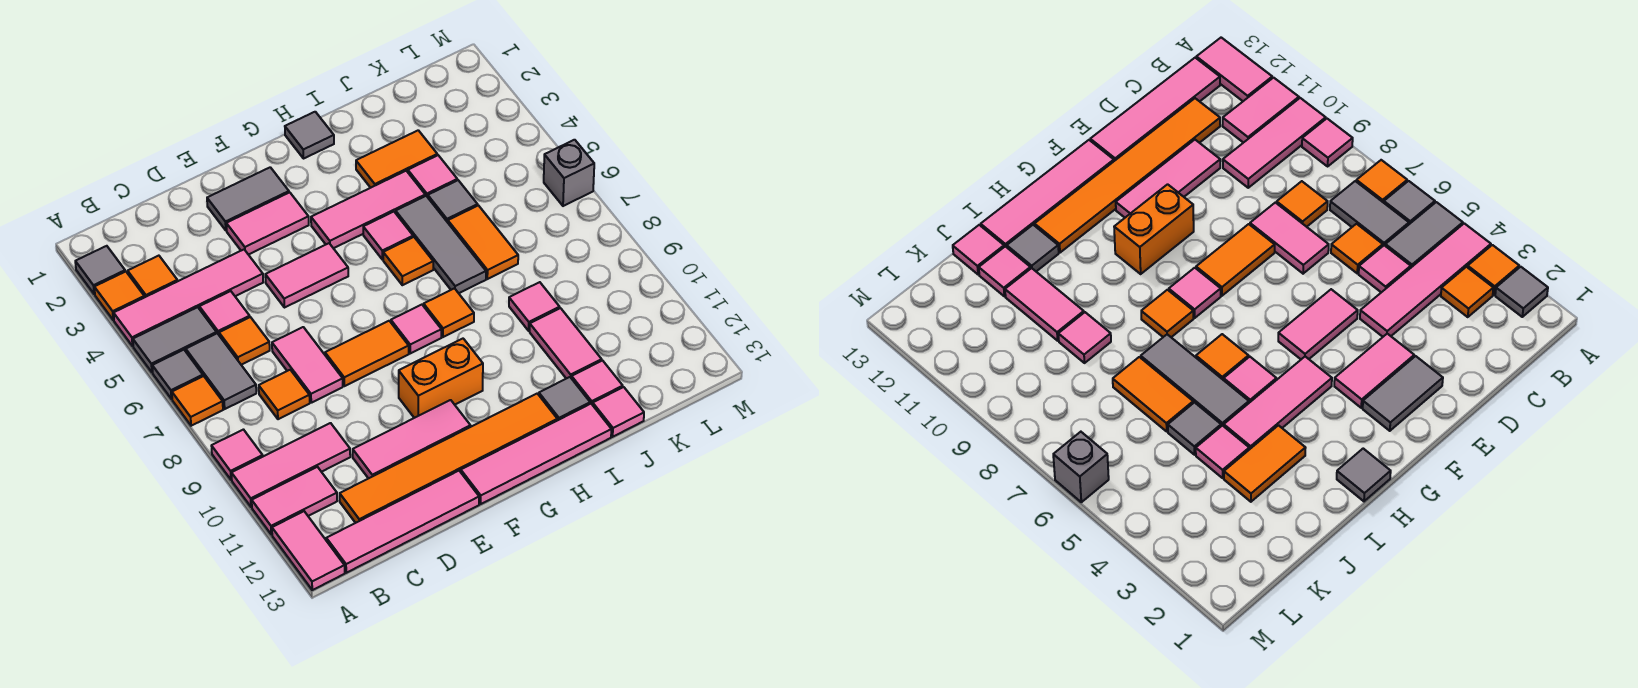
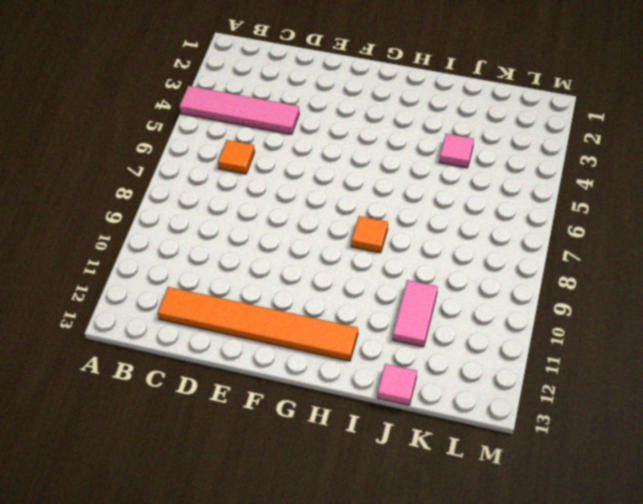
none -> grey tile A2 level 1
none -> orange tile A3 level 1
none -> grey tile A5:B5 level 1
none -> grey tile A6 level 1

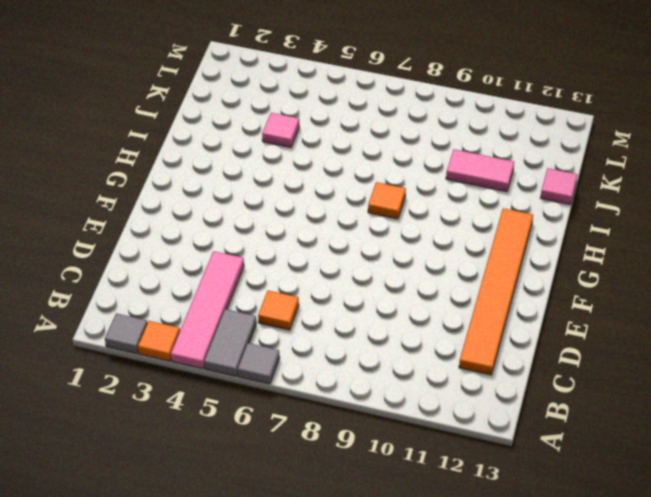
none -> orange tile A7 level 1
none -> pink tile A9 level 1
none -> pink tile A10:C10 level 1
none -> pink tile A11:B11 level 1

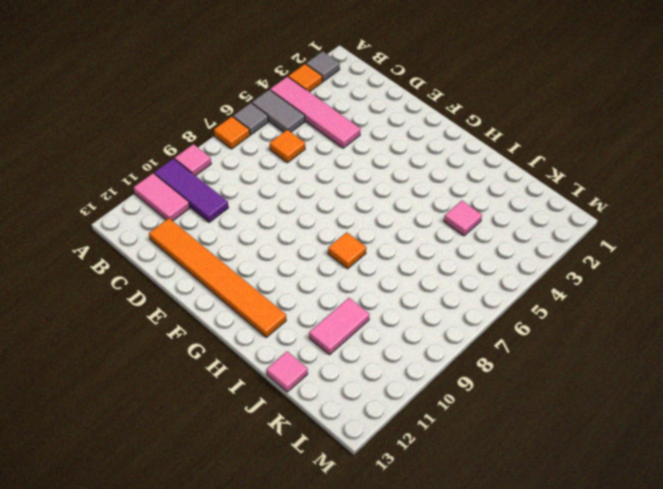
purple tile A10:C10 level 1 -> pink tile A10:C10 level 1
none -> pink tile A12:A13 level 1
none -> orange tile B3 level 1
none -> grey tile B6:B7 level 1
none -> pink tile B13:E13 level 1

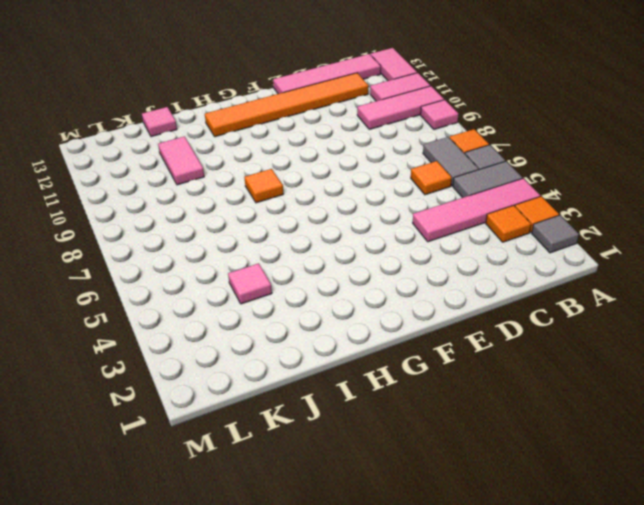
none -> pink tile C5 level 1
none -> orange tile C8 level 1
none -> pink tile D7:D8 level 1
none -> pink tile D11:F11 level 1

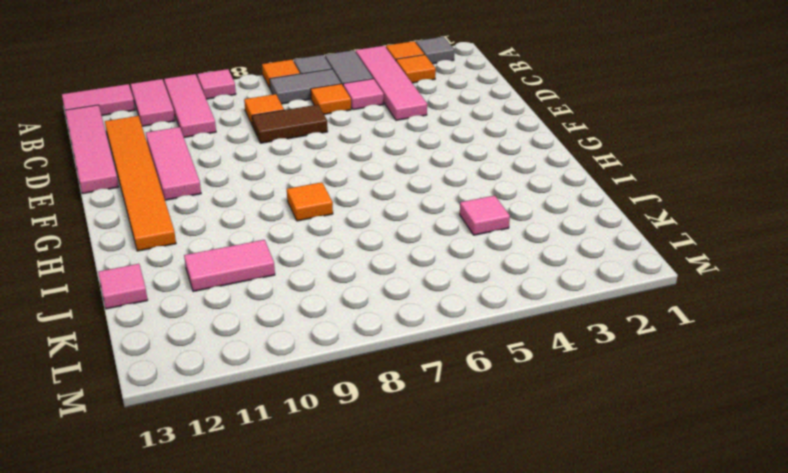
brown tile D7:D8 level 1 -> pink tile D7:D8 level 1
none -> grey tile E2:F2 level 1
none -> pink tile E3:F3 level 1
none -> pink tile E5:F5 level 1
none -> orange tile E8:F8 level 1

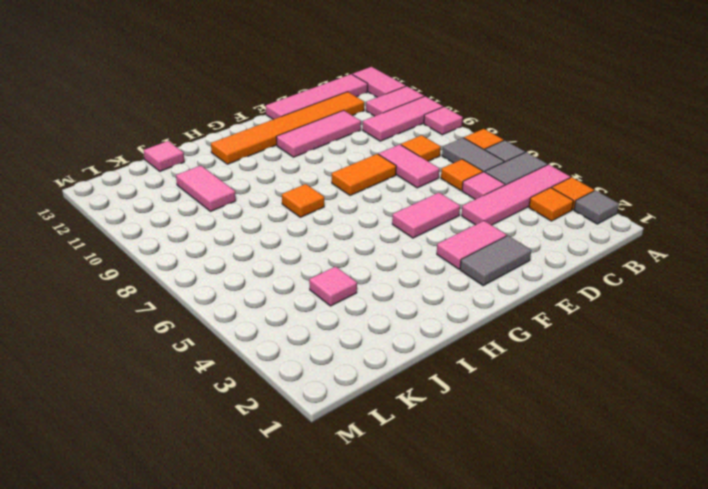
none -> orange brick F10:G10 level 1
none -> pink tile F13:I13 level 1
none -> pink tile G4:I4 level 1
none -> pink tile G8 level 1

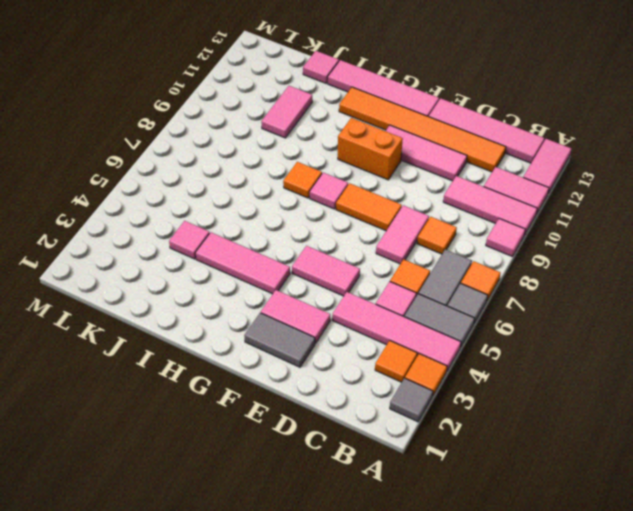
none -> grey tile H1 level 1
none -> pink tile H5 level 1
none -> orange tile H6 level 1
none -> orange tile I3:J3 level 1

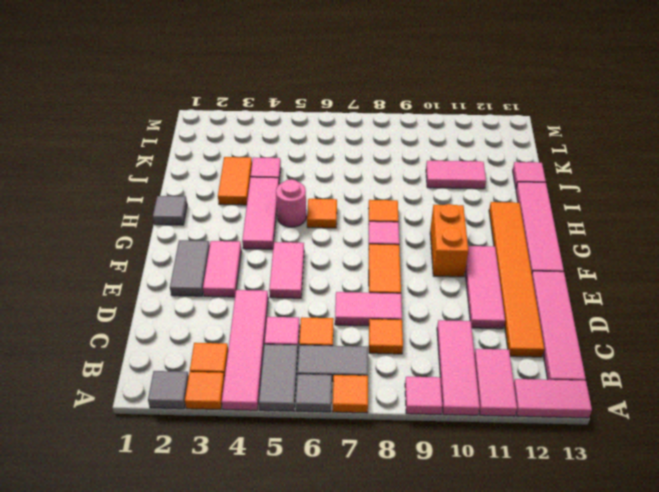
pink round brick H5 level 1 -> pink tile H5 level 1
none -> grey tile I5:I7 level 1
none -> grey tile I12 level 1
none -> grey tile J5 level 1
none -> orange tile J6:J7 level 1

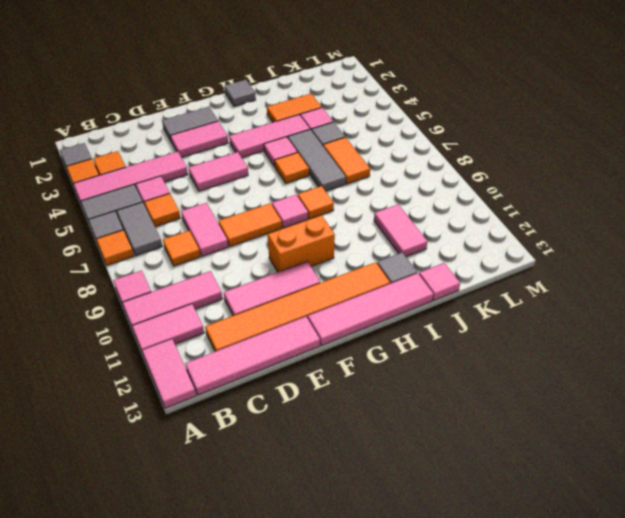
none -> pink tile J9 level 1
none -> pink tile J12 level 1
none -> grey brick M6 level 1

